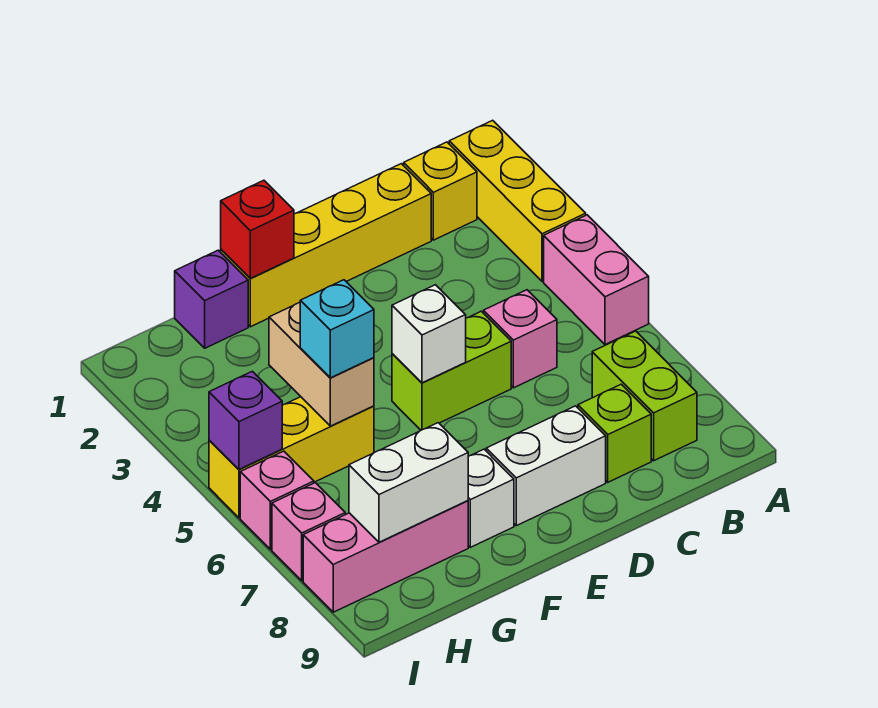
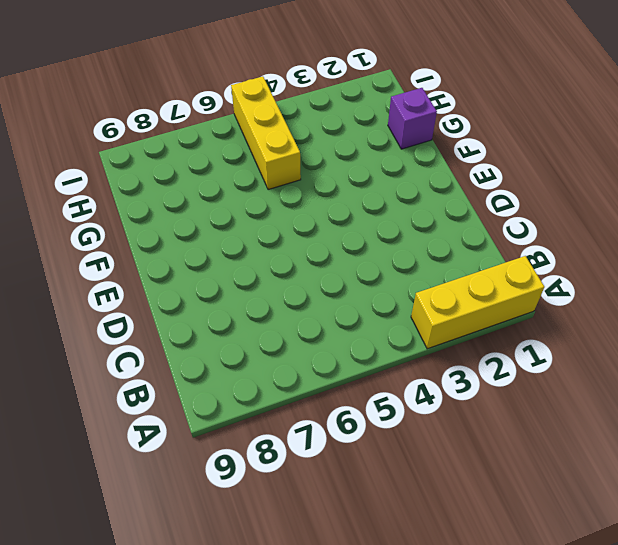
none -> pink brick A4:A5 level 1
none -> yellow brick B1 level 1
none -> lime brick B7:B8 level 1

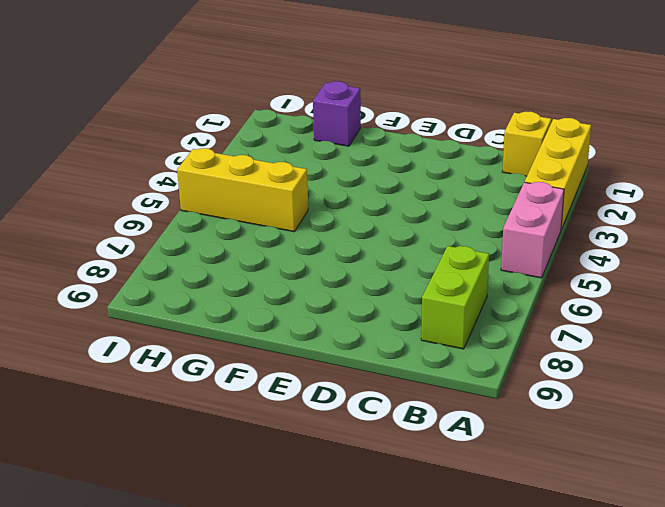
none -> yellow brick C1:F1 level 1
none -> pink brick C5 level 1
none -> lime brick C8 level 1

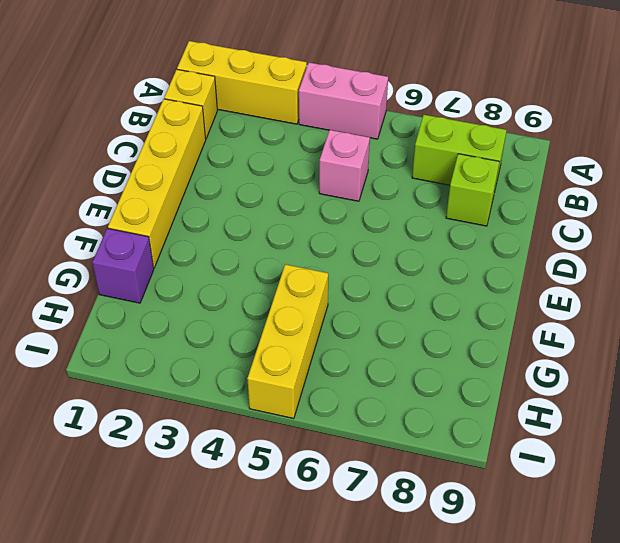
none -> lime brick D5:E5 level 1
none -> white brick D8:E8 level 1
none -> white brick F8 level 1

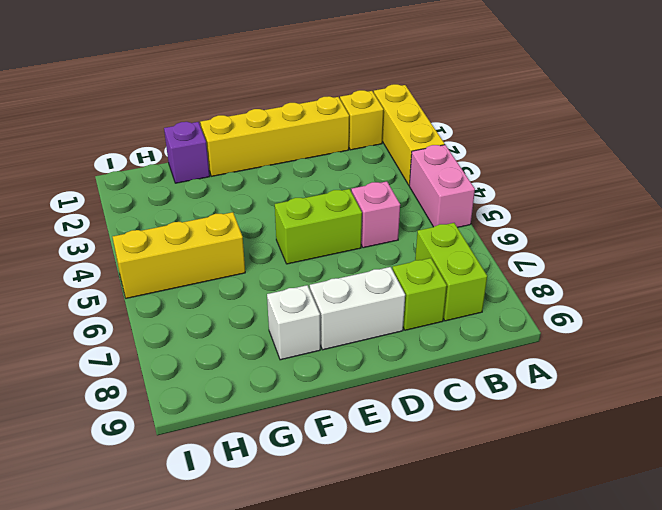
none -> pink brick G8:I8 level 1
none -> pink brick I6 level 1
none -> pink brick I7 level 1

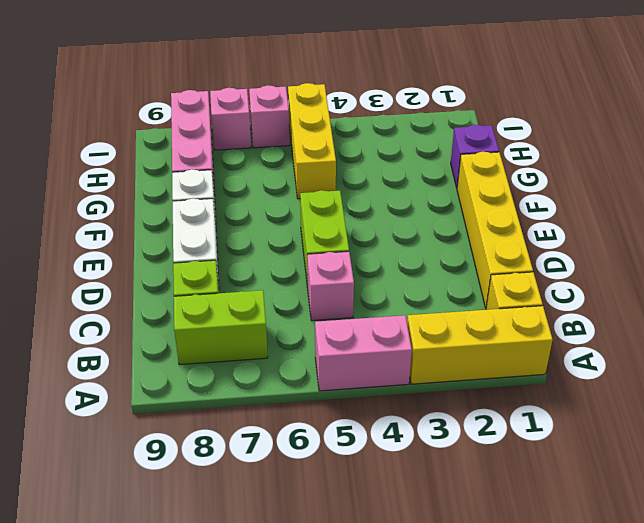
none -> white brick E5 level 2
none -> red brick F1 level 2
none -> tan brick G4:G5 level 2

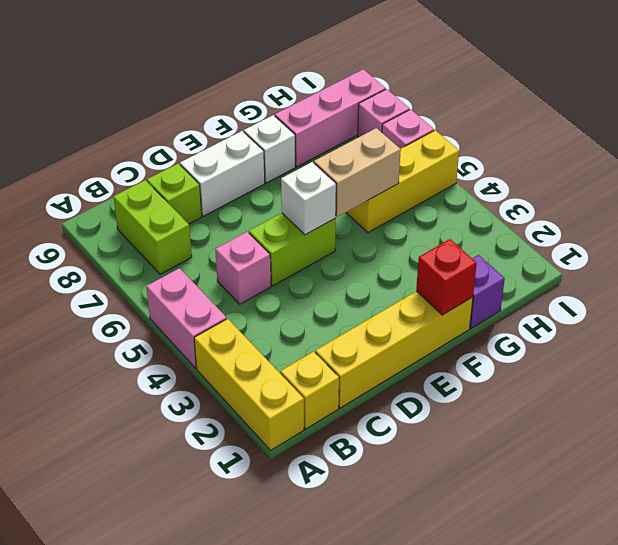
tan brick F5:G5 level 2 -> tan brick G4:G5 level 2
none -> white brick G8:H8 level 2
none -> purple brick I5 level 2
none -> cyan brick G5 level 3

